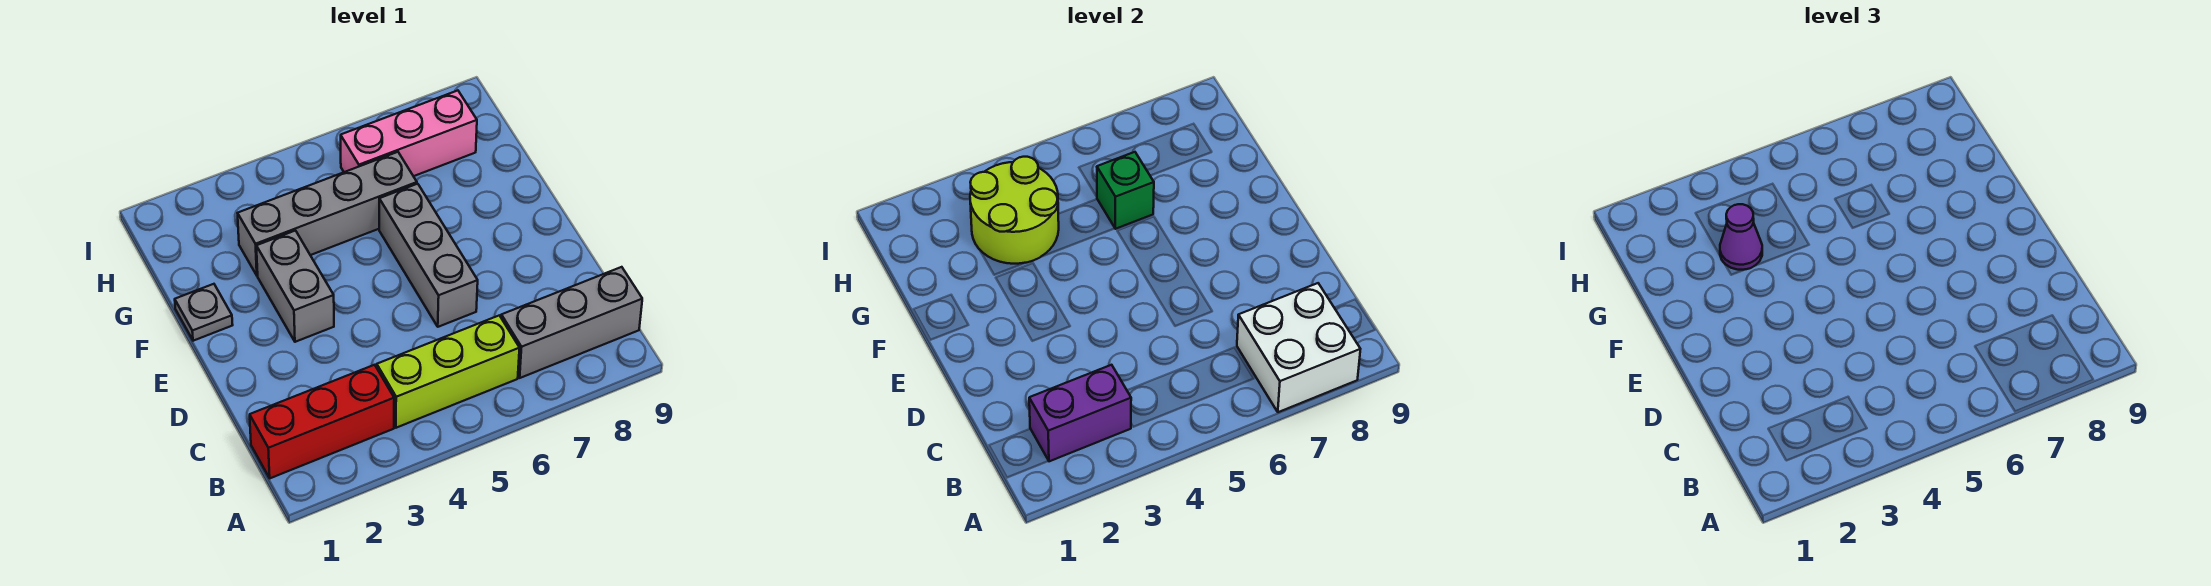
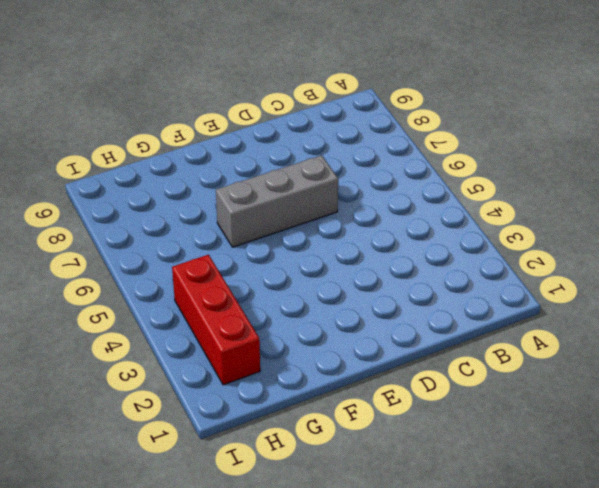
red brick H2:H4 level 1 -> red brick B1:B3 level 1
none -> lime brick B4:B6 level 1
none -> grey brick B7:B9 level 1
none -> grey brick E3:F3 level 1

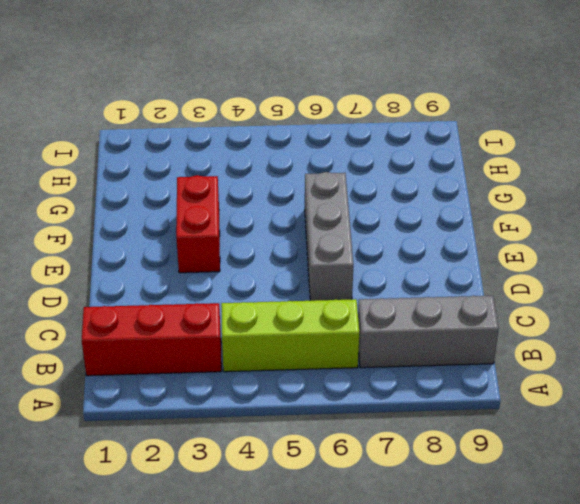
red brick E3:F3 level 1 -> grey brick E3:F3 level 1
none -> grey plate F1 level 1
none -> grey brick G3:G6 level 1
none -> pink brick H6:H8 level 1

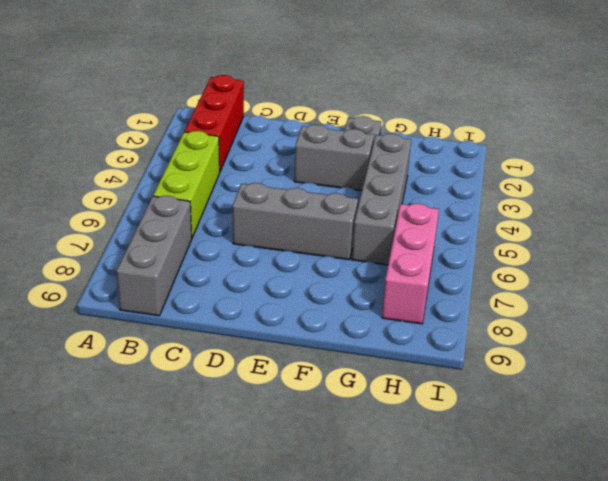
none -> white brick A7:B8 level 2
none -> purple brick B2:B3 level 2
none -> lime round brick G3:H4 level 2

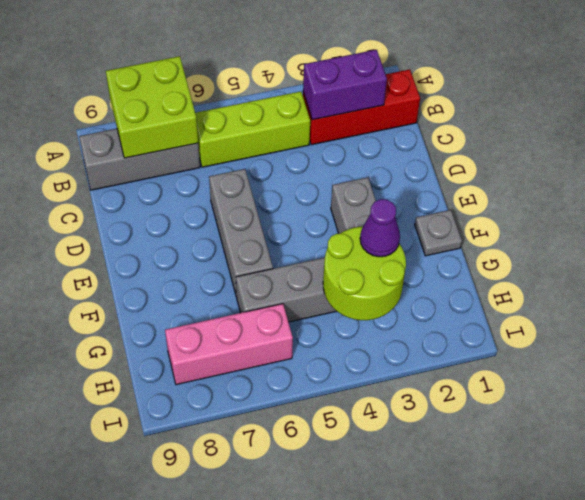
lime brick A7:B8 level 2 -> white brick A7:B8 level 2
none -> green brick G6 level 2

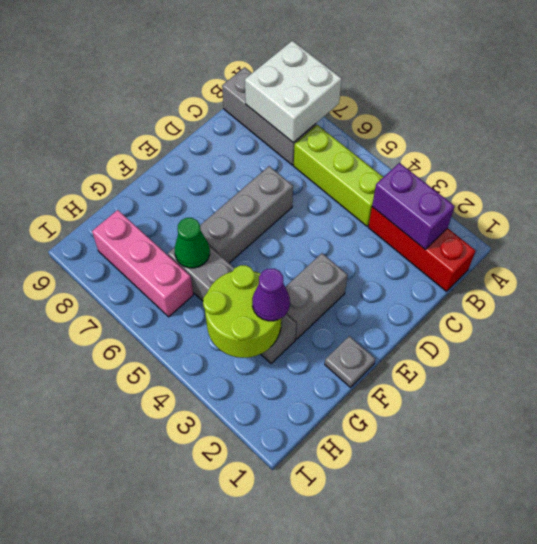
green cone G6 level 2 -> green brick G6 level 2

